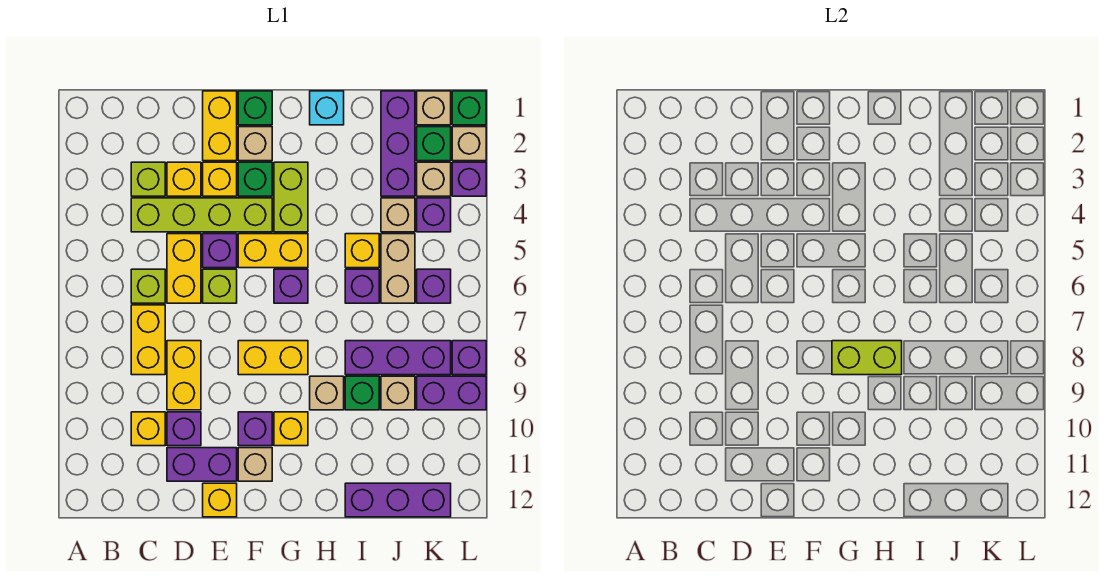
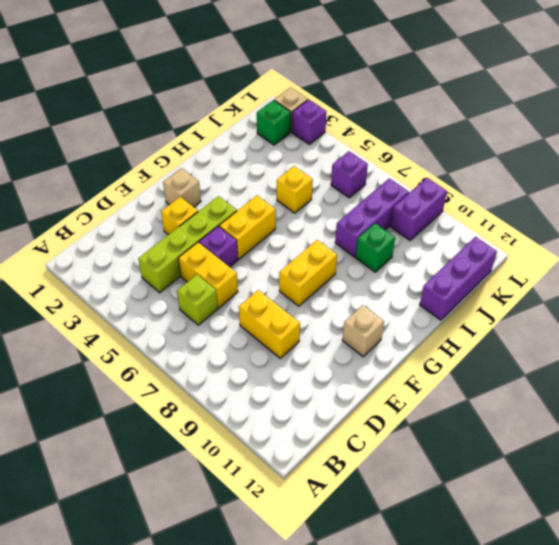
none -> lime brick C3 level 1
none -> yellow brick C7:C8 level 1
none -> yellow brick C10 level 1
none -> yellow brick D3 level 1

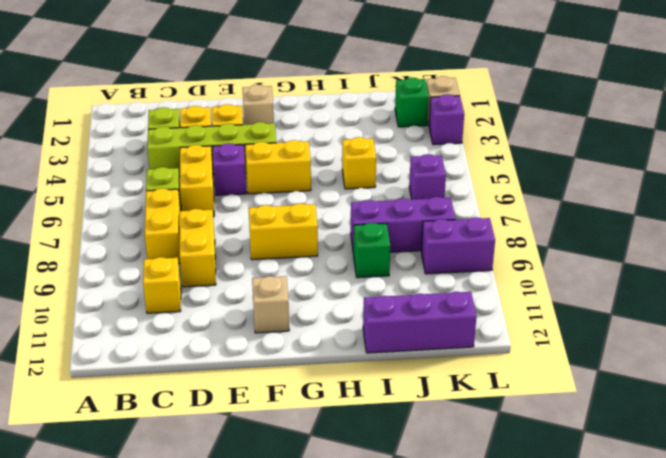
none -> purple brick D10 level 1
none -> purple brick D11:E11 level 1
none -> yellow brick E1:E2 level 1
none -> lime brick E6 level 1

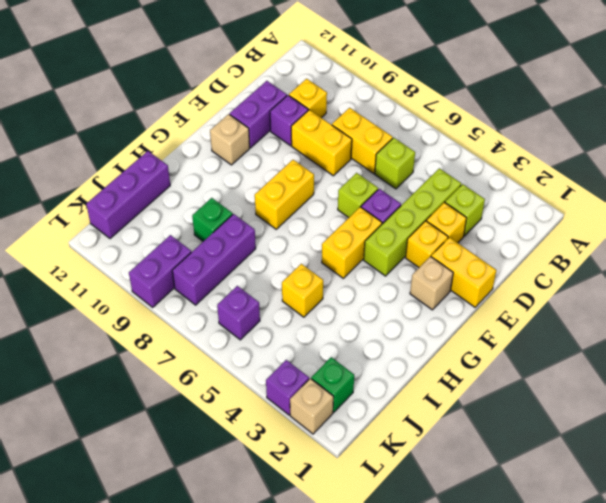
none -> yellow brick D5:D6 level 1
none -> yellow brick E12 level 1
none -> green brick F1 level 1
none -> green brick F3 level 1

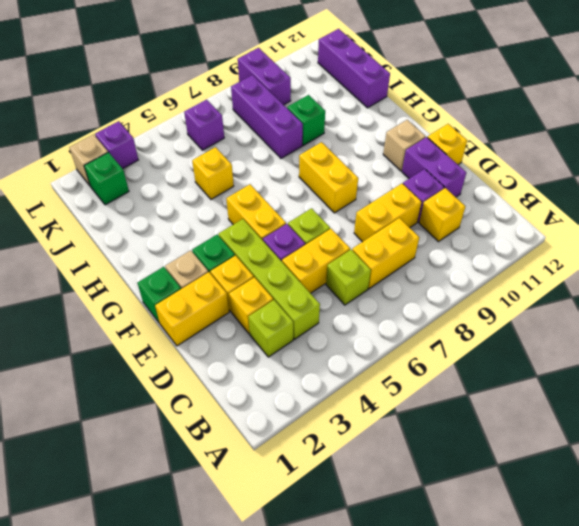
none -> purple brick F10 level 1
none -> lime brick G3:G4 level 1
none -> purple brick G6 level 1
none -> yellow brick G10 level 1

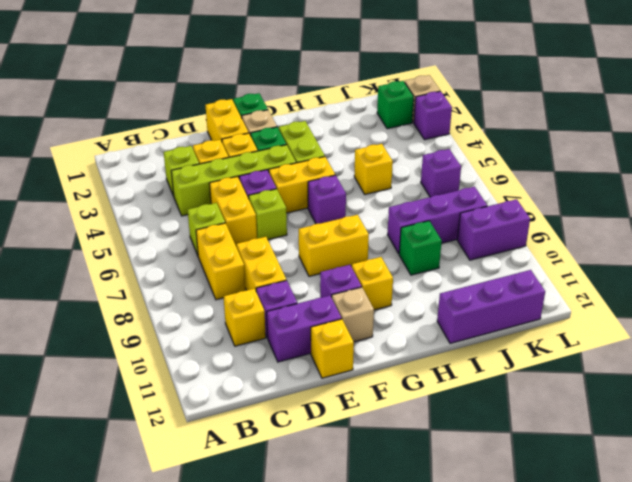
none -> cyan brick H1 level 1
none -> tan brick H9 level 1
none -> purple brick I6 level 1
none -> purple brick J1:J3 level 1

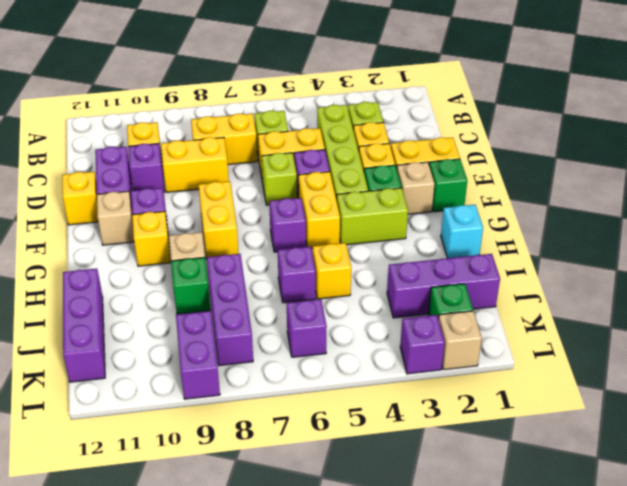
none -> tan brick J4 level 1
none -> tan brick J5:J6 level 1
none -> tan brick J9 level 1
none -> tan brick K1 level 1

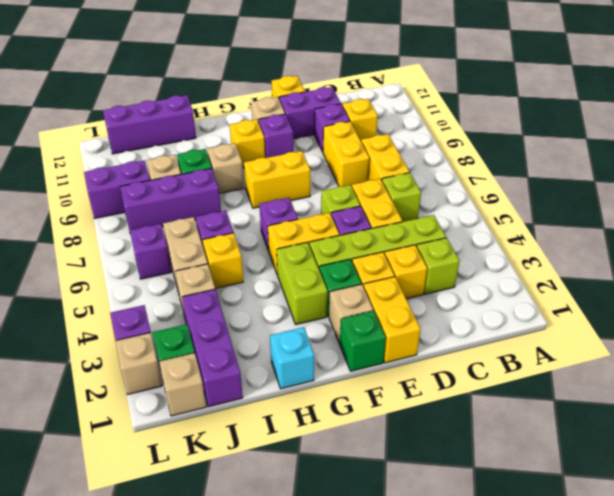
none -> tan brick K3 level 1
none -> purple brick K4 level 1
none -> green brick L1 level 1
none -> purple brick L8 level 1

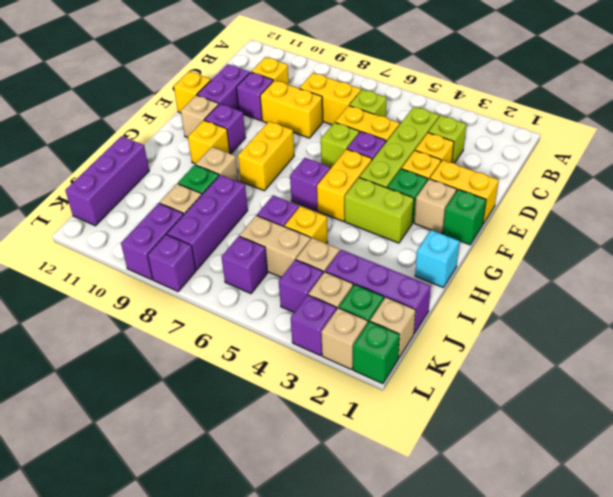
none -> lime brick G8:H8 level 2

